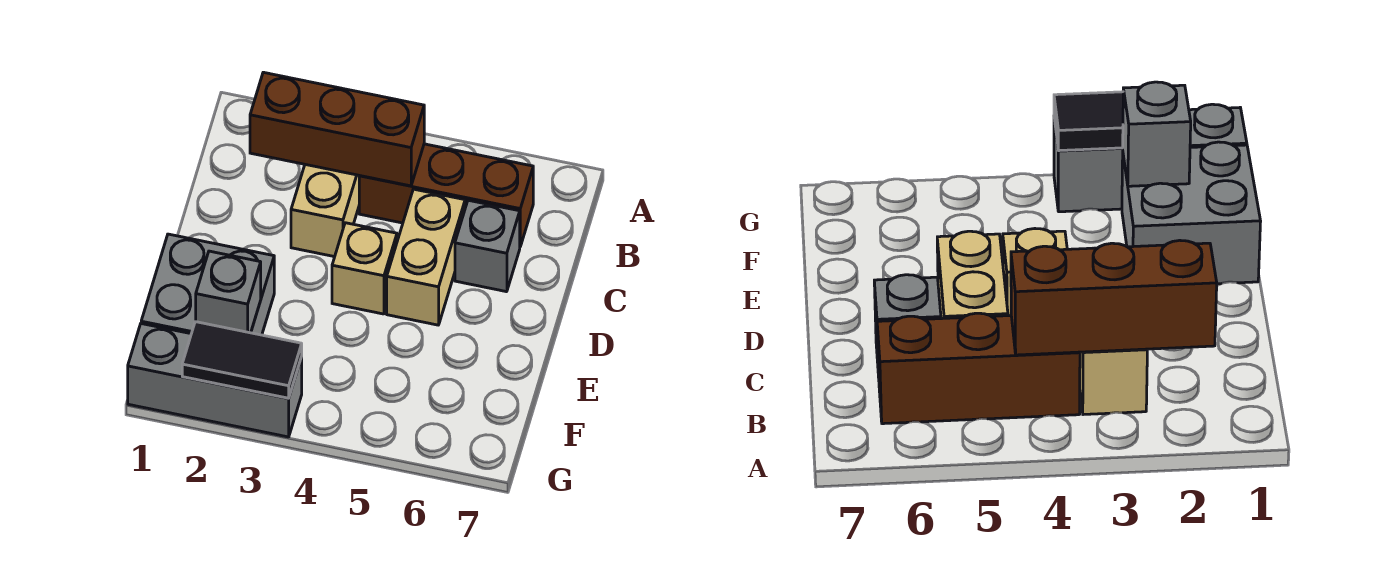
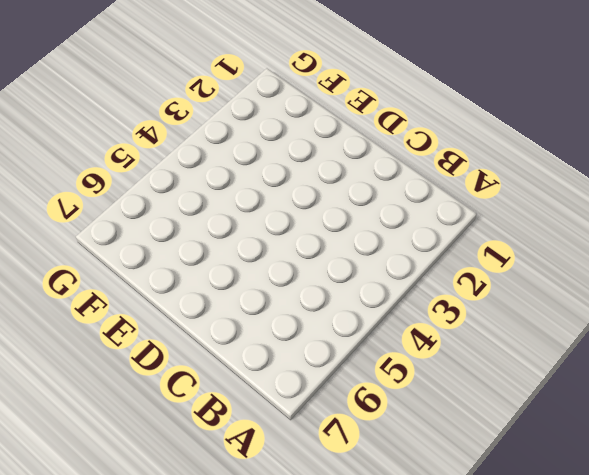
none -> tan brick B3:C3 level 1
none -> brown brick B4:B6 level 1

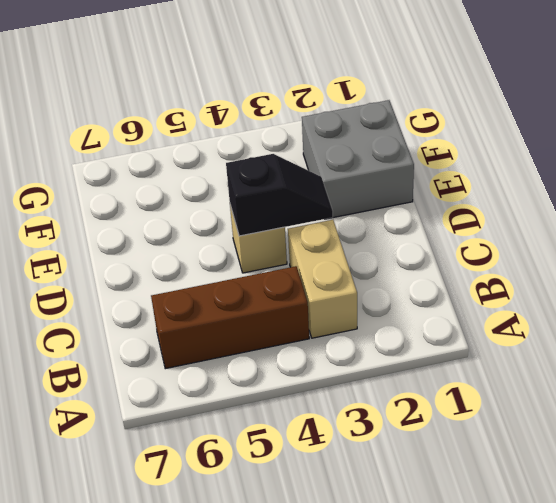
black slope D3:D4 level 2 top 4 -> none
none -> tan brick C5:D5 level 1
none -> grey brick C6 level 1

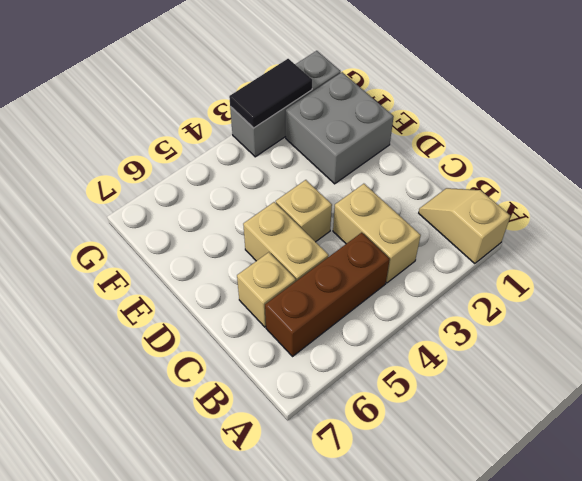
tan slope A1:B1 level 1 top A -> none
tan brick C6 level 1 -> grey brick C6 level 1
none -> brown brick B2:B4 level 2
none -> grey brick F2 level 2

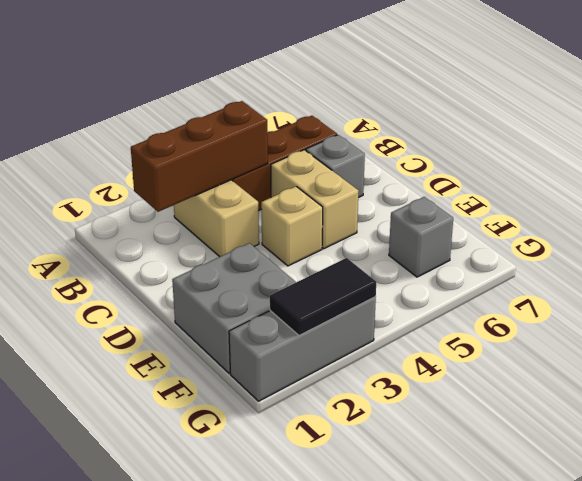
grey brick F6 level 1 -> grey brick F2 level 2

